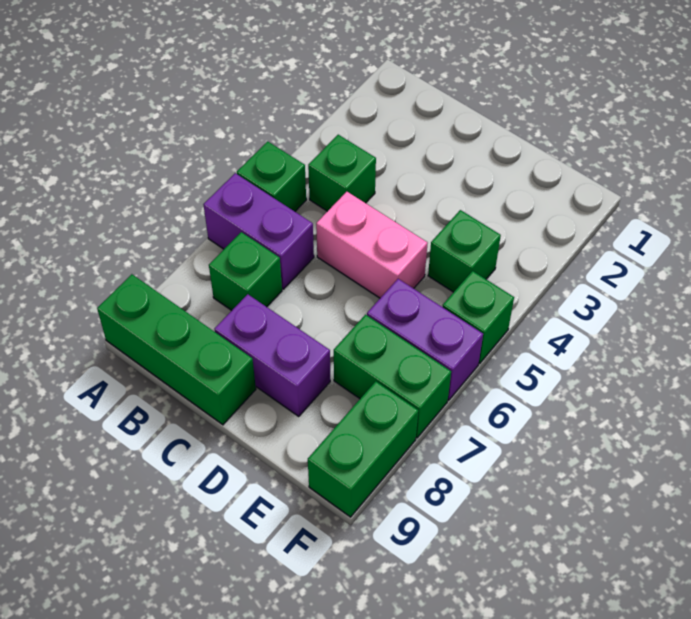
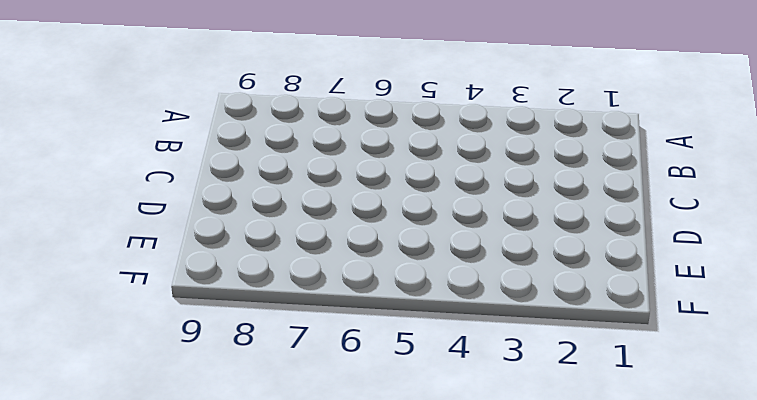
none -> green brick A5 level 1
none -> purple brick A6:B6 level 1
none -> green brick A9:C9 level 1

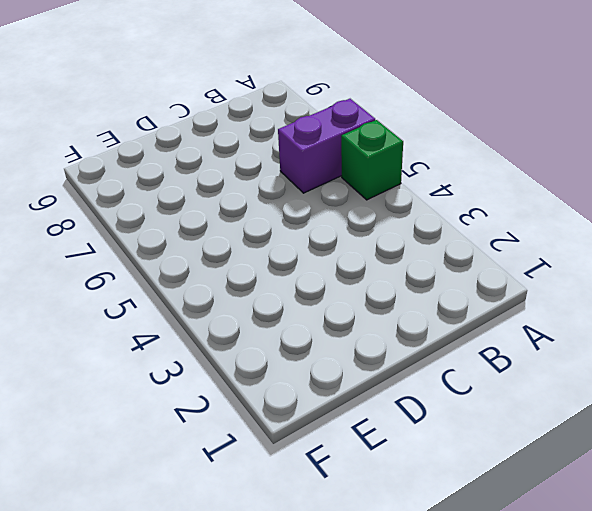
none -> green brick A9:C9 level 1
none -> green brick B4 level 1
none -> green brick B7 level 1

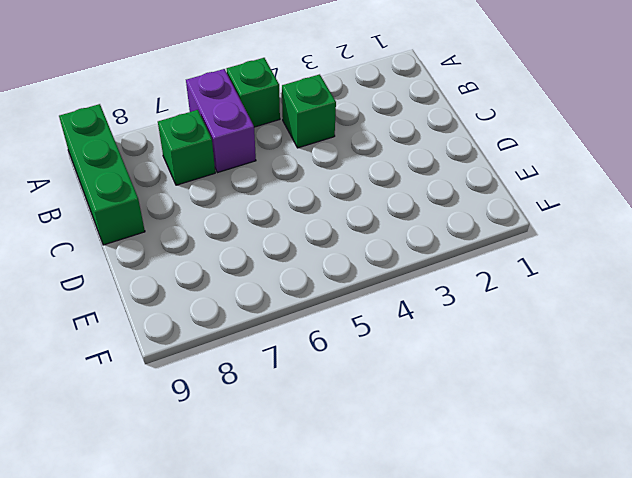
none -> pink brick C5:D5 level 1
none -> purple brick C8:D8 level 1
none -> green brick E4 level 1

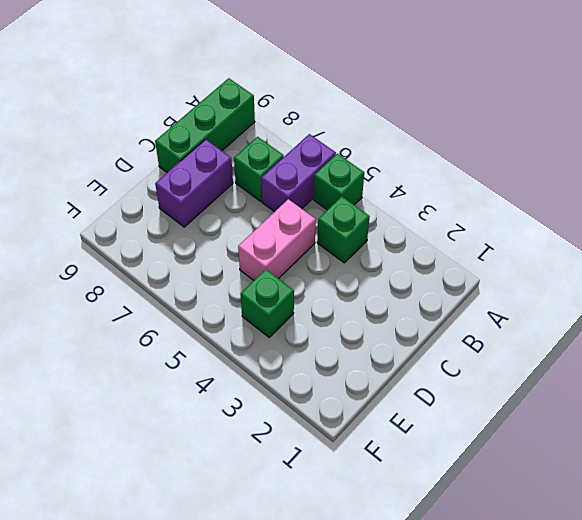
none -> purple brick E6:F6 level 1
none -> green brick E7:F7 level 1
none -> green brick F5 level 1

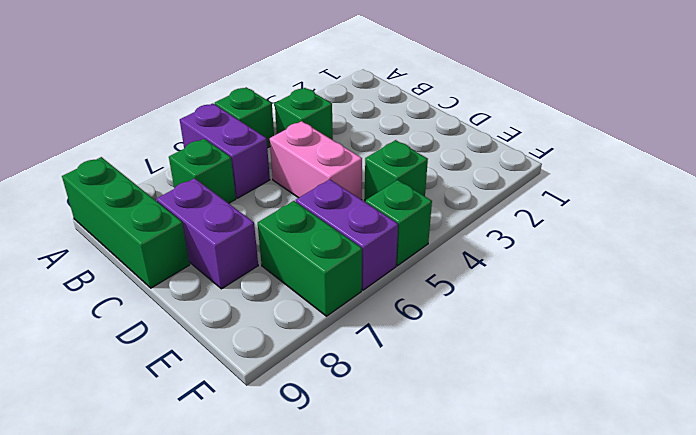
none -> green brick F8:F9 level 1

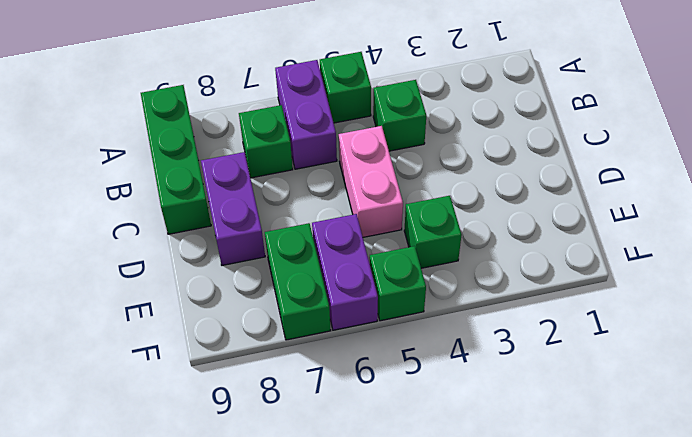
none -> green brick F8:F9 level 1

